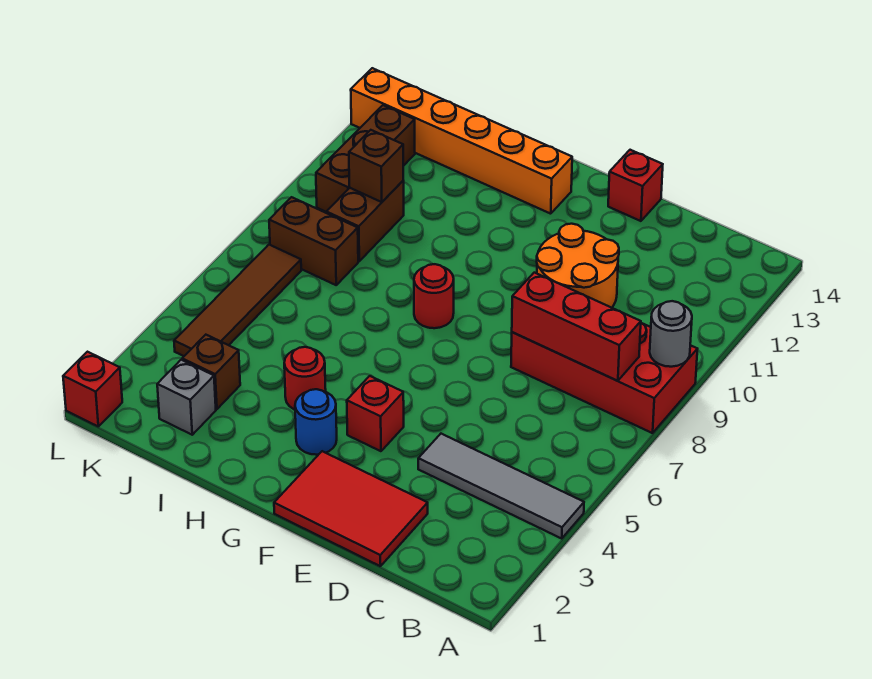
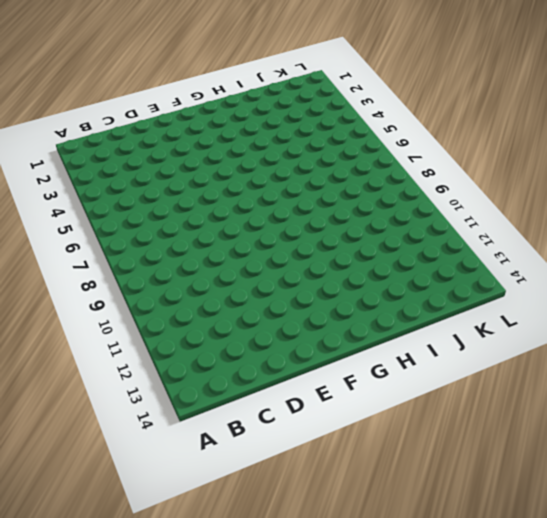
none -> grey tile A4:D4 level 1
none -> red brick A8:D9 level 1
none -> red tile D1:F2 level 1

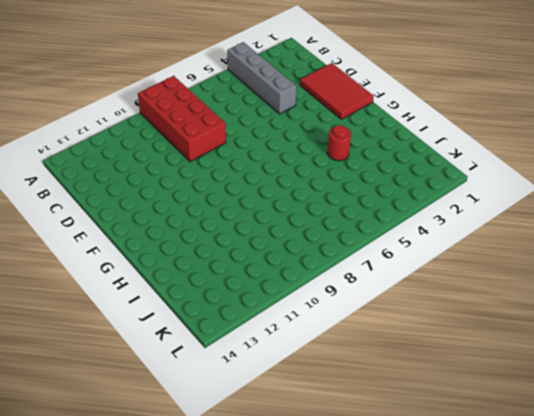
grey brick A4:D4 level 1 -> grey tile A4:D4 level 1
none -> orange round brick D10:E11 level 1
none -> red brick E14 level 1
none -> red brick F4 level 1

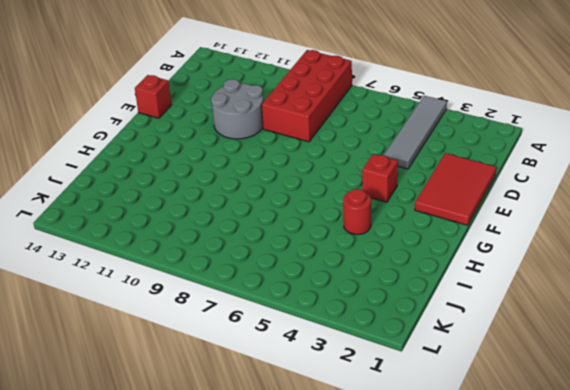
grey round brick D10:E11 level 1 -> orange round brick D10:E11 level 1
none -> blue round brick G3 level 1
none -> red round brick G8 level 1
none -> orange brick G13:L13 level 1

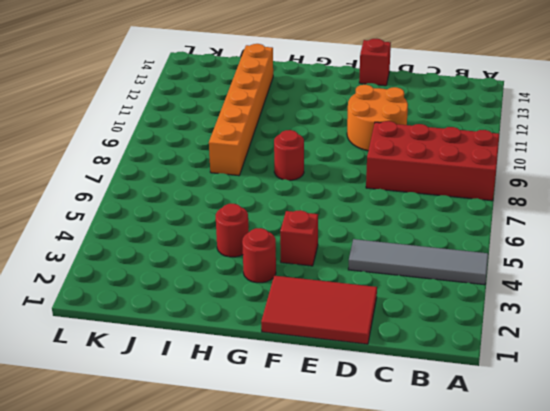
red round brick G3 level 1 -> blue round brick G3 level 1
orange brick I8:I13 level 1 -> orange brick G13:L13 level 1
none -> grey brick J2 level 1
none -> brown brick J3 level 1
none -> brown brick J8:K8 level 1

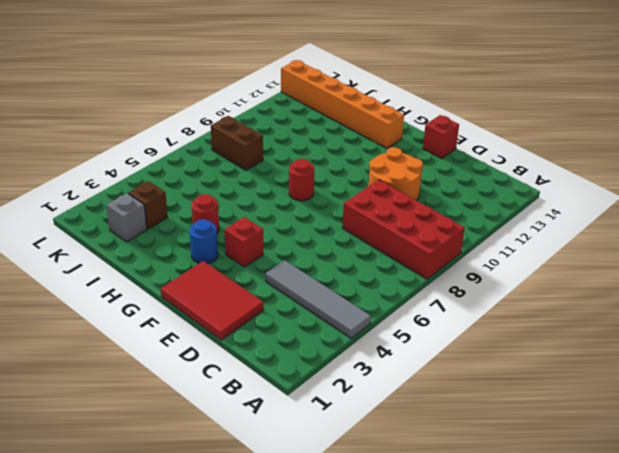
none -> brown brick J9:J10 level 1
none -> brown tile K4:K7 level 1
none -> brown brick K10:K12 level 1

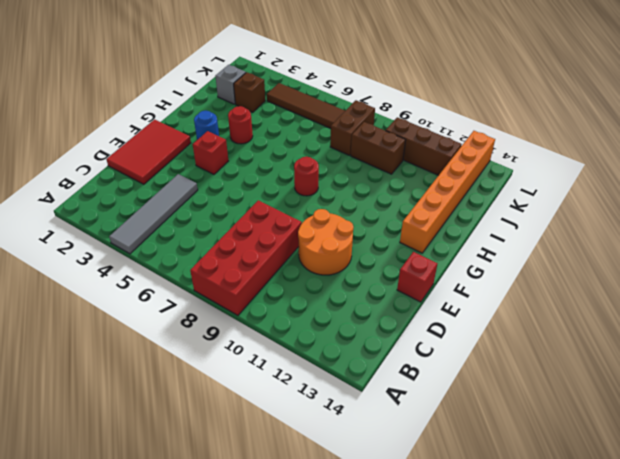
none -> red brick L1 level 1
none -> grey round brick A9 level 2
none -> red brick B8:D8 level 2

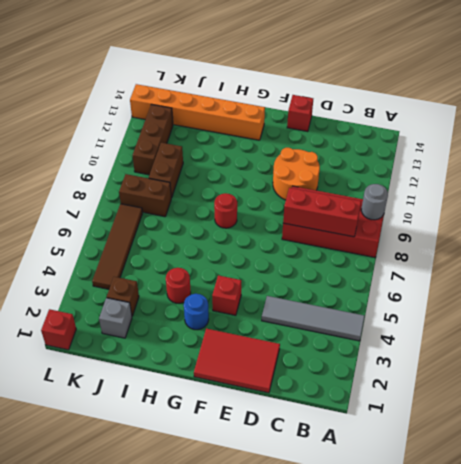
none -> brown brick J10 level 2

